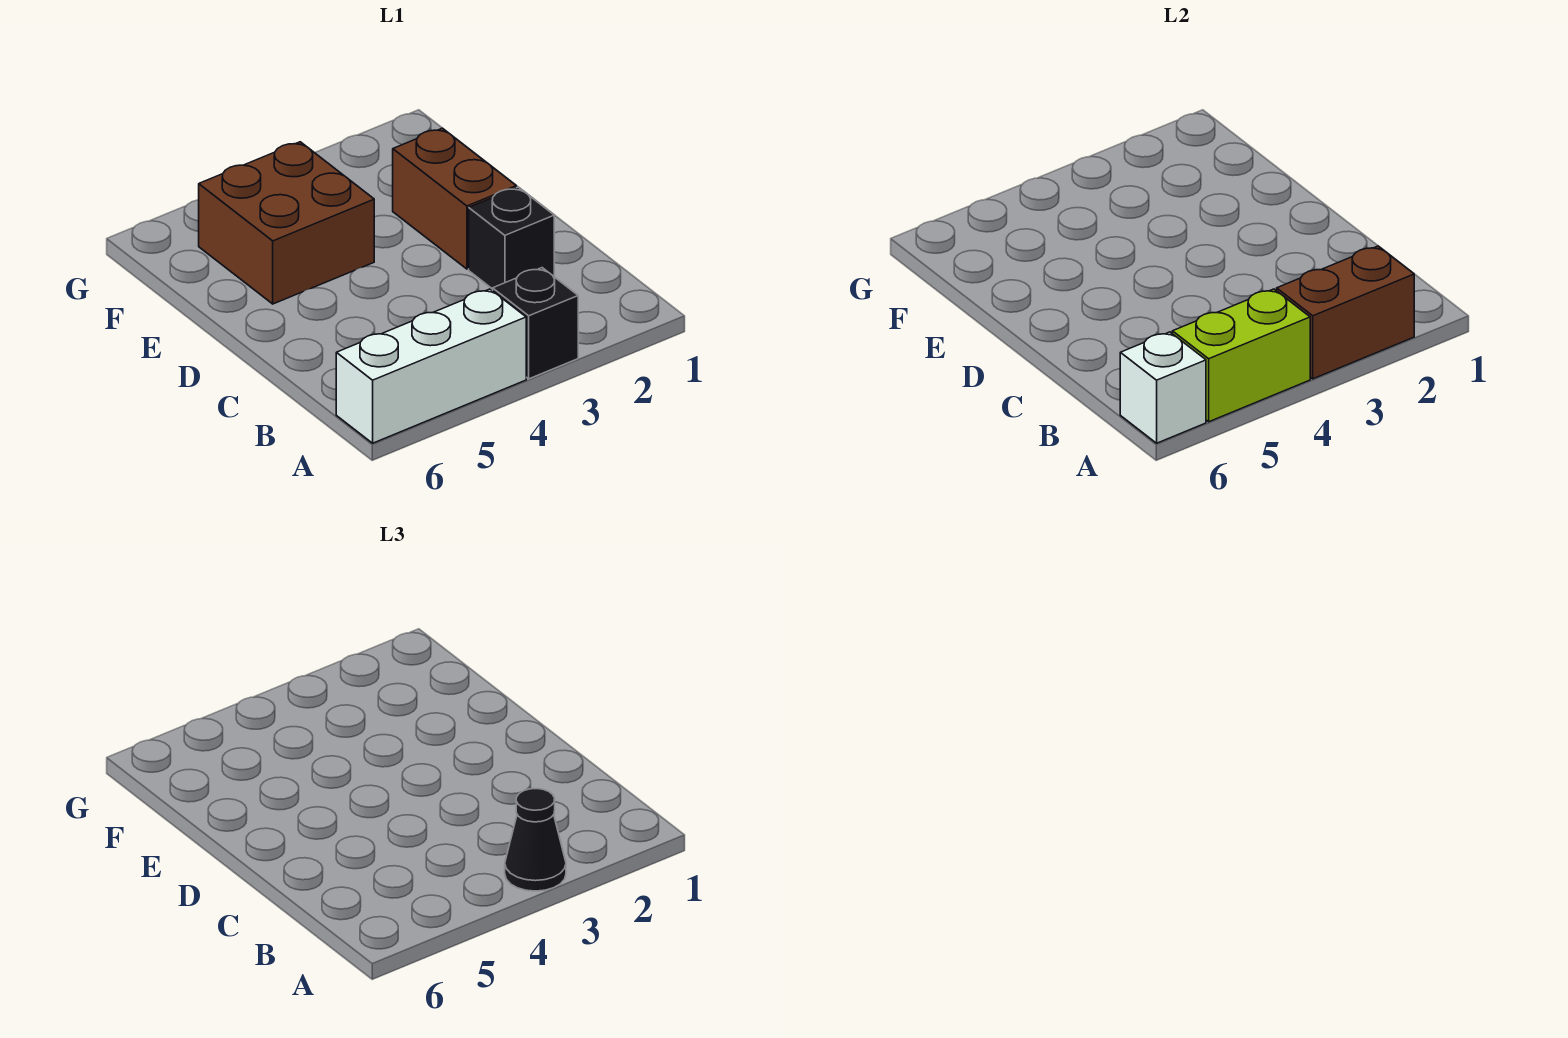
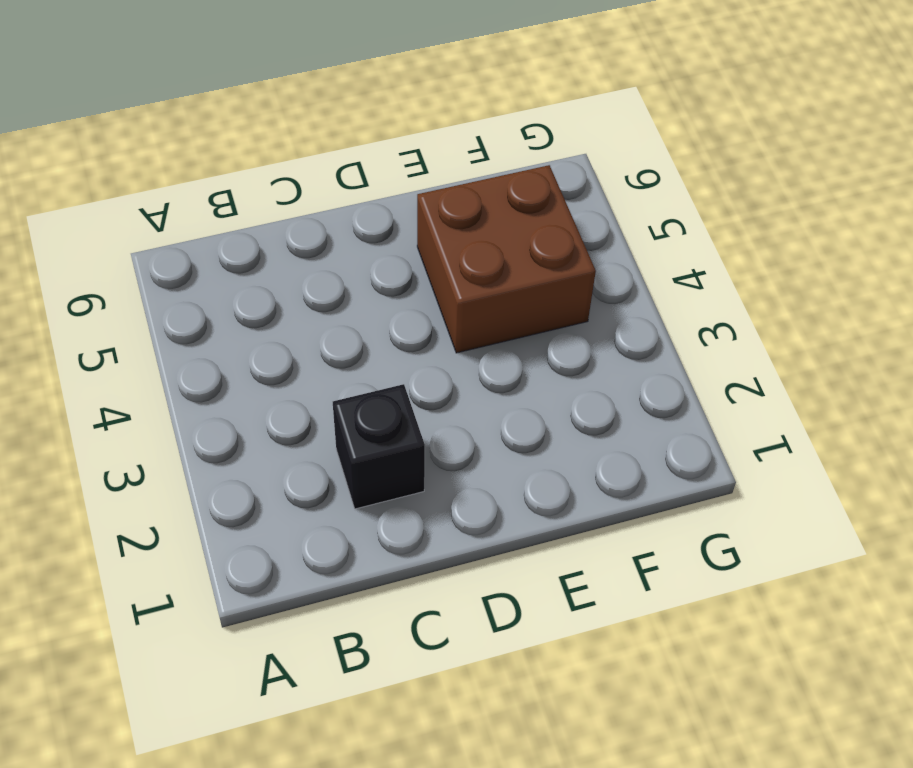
none -> black brick A3 level 1
none -> white brick A4:A6 level 1

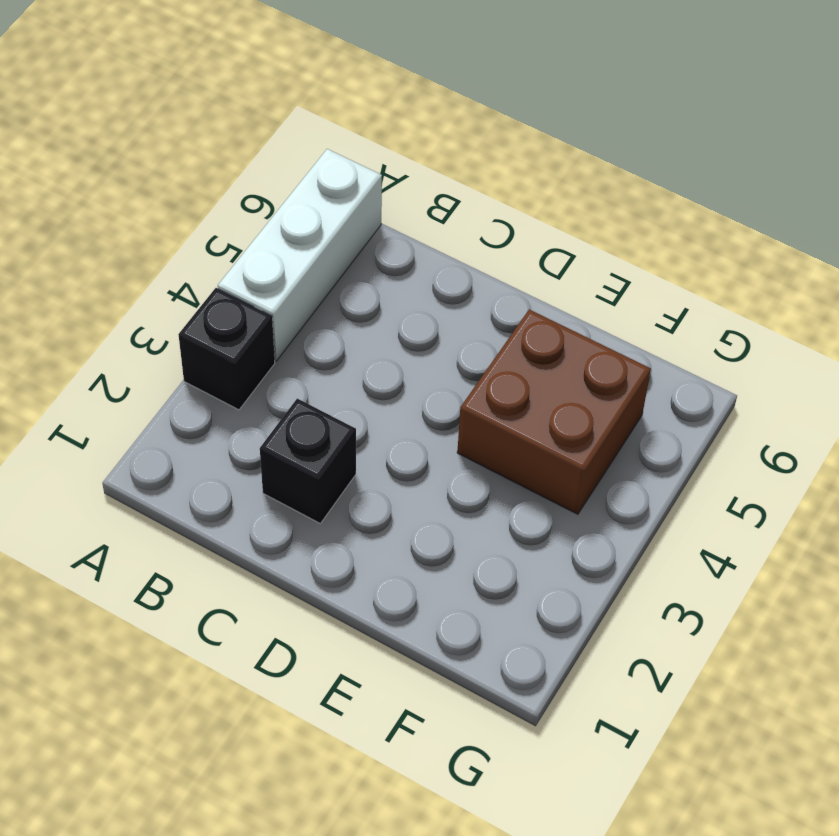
none -> brown brick D2:E2 level 1
none -> brown brick A2:A3 level 2

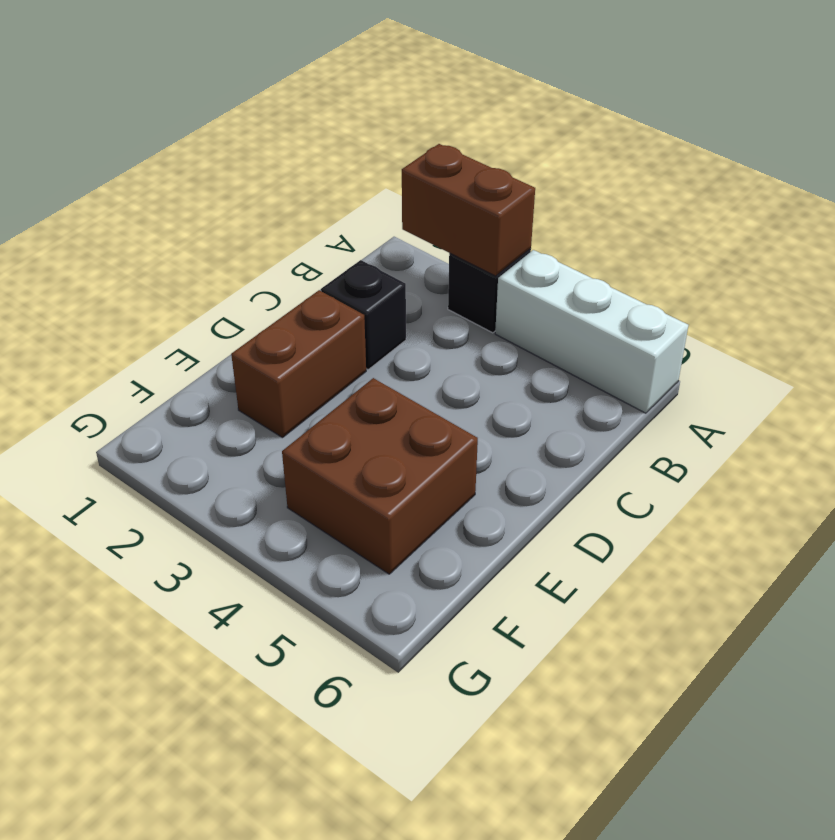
none -> lime brick A4:A5 level 2
none -> white brick A6 level 2

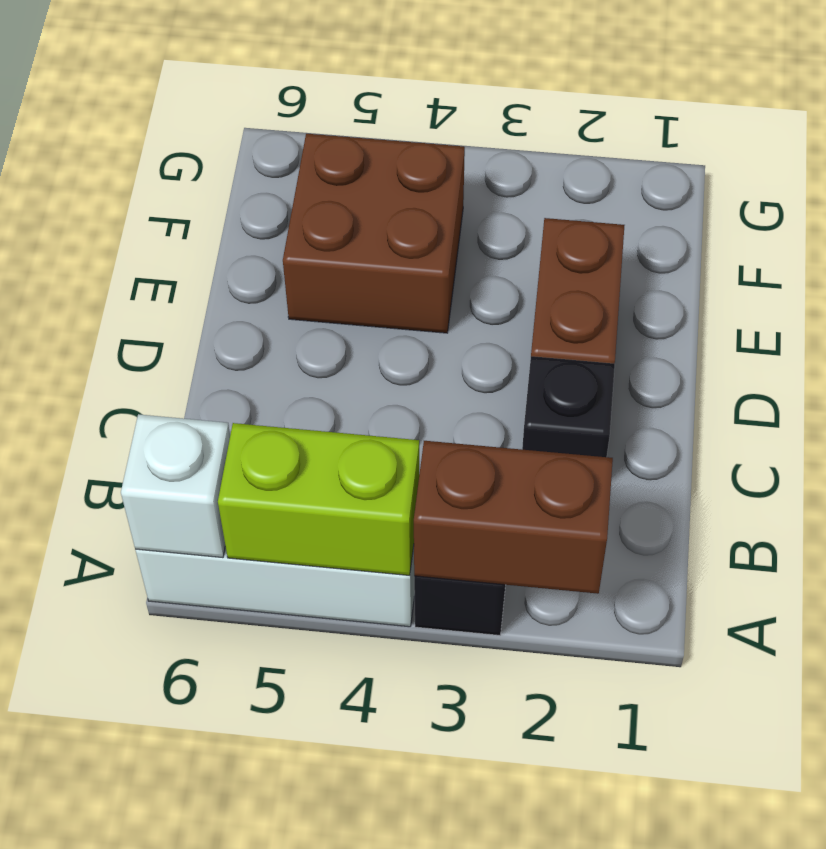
none -> black cone A3 level 3

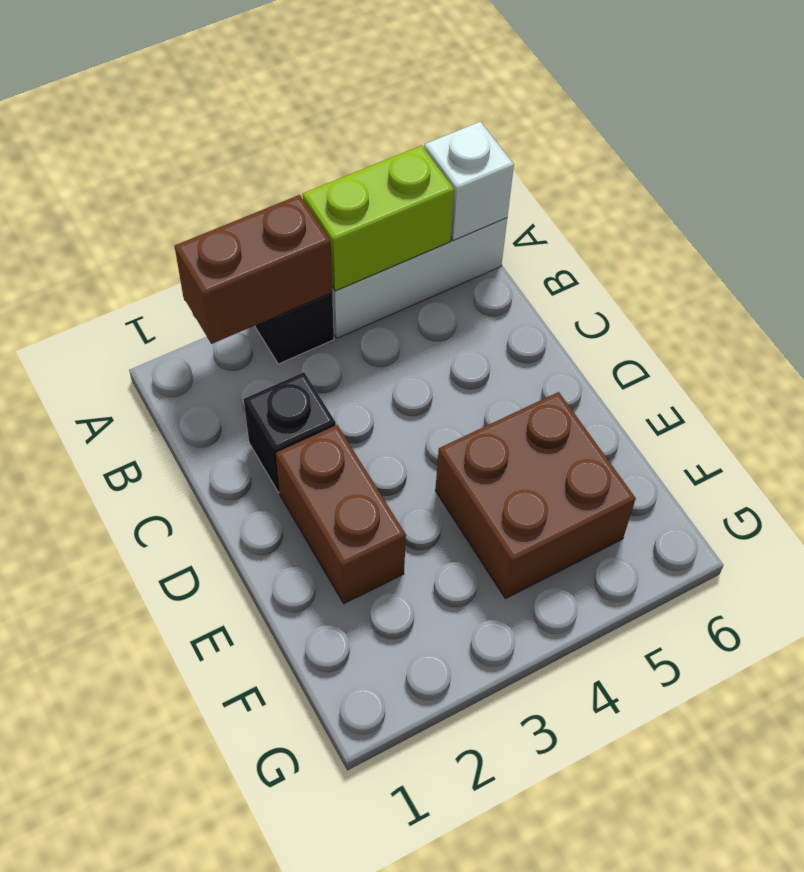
none -> black cone A3 level 3

